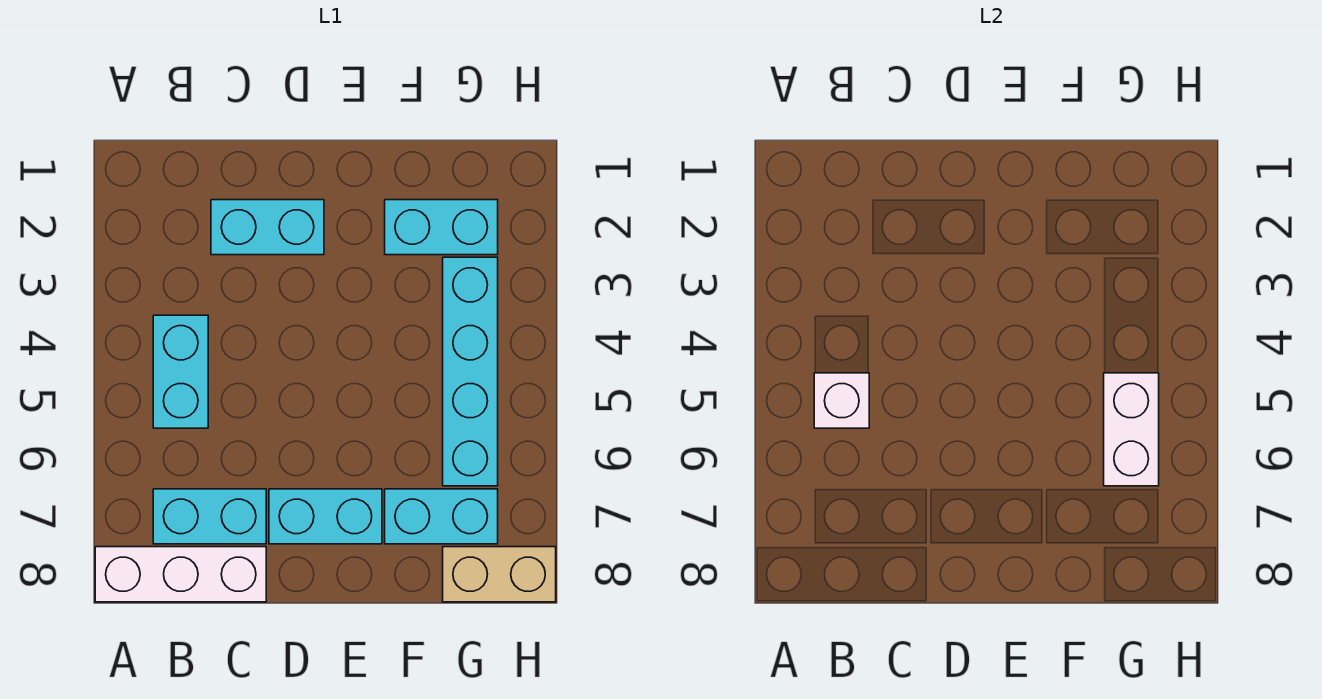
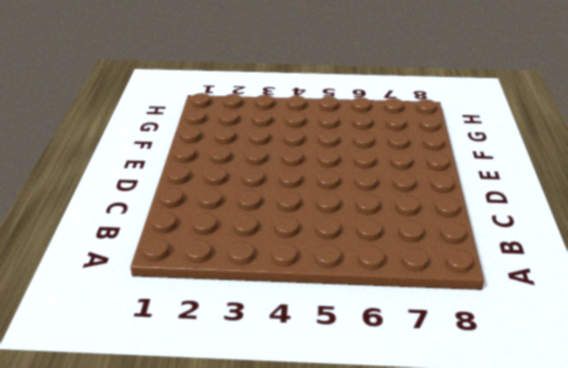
none -> white brick A8:C8 level 1
none -> cyan brick B4:B5 level 1

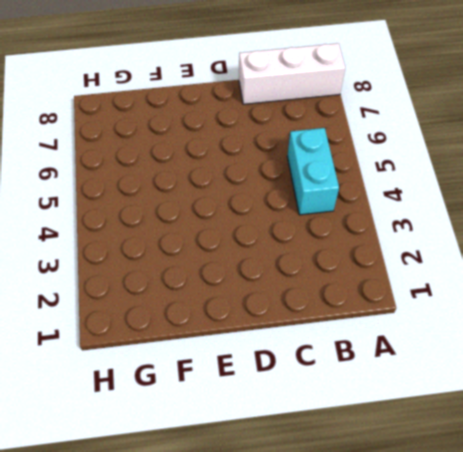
none -> cyan brick B7:C7 level 1
none -> cyan brick C2:D2 level 1

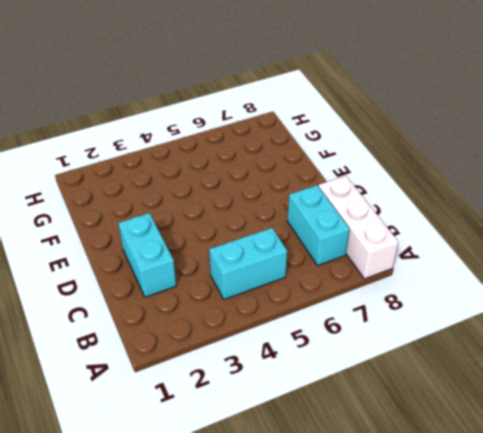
none -> cyan brick D7:E7 level 1
none -> cyan brick F2:G2 level 1

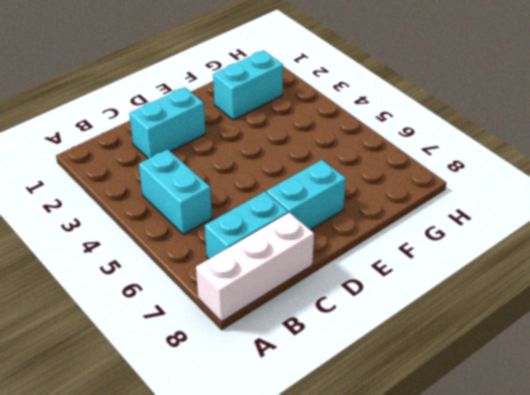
none -> cyan brick F7:G7 level 1
none -> cyan brick G3:G6 level 1

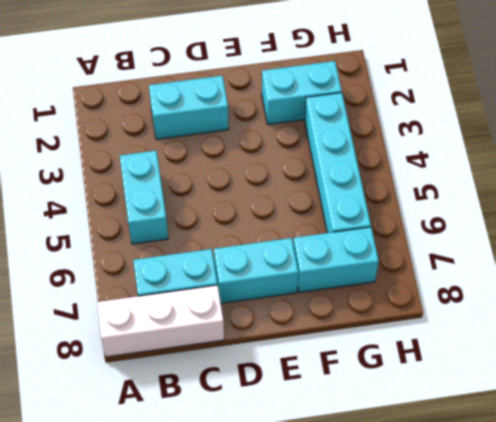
none -> tan brick G8:H8 level 1
none -> white brick B5 level 2

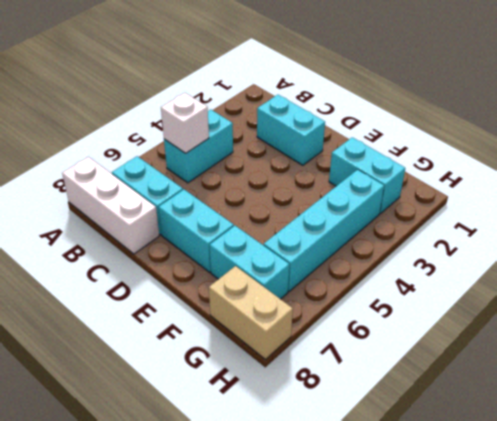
none -> white brick G5:G6 level 2

